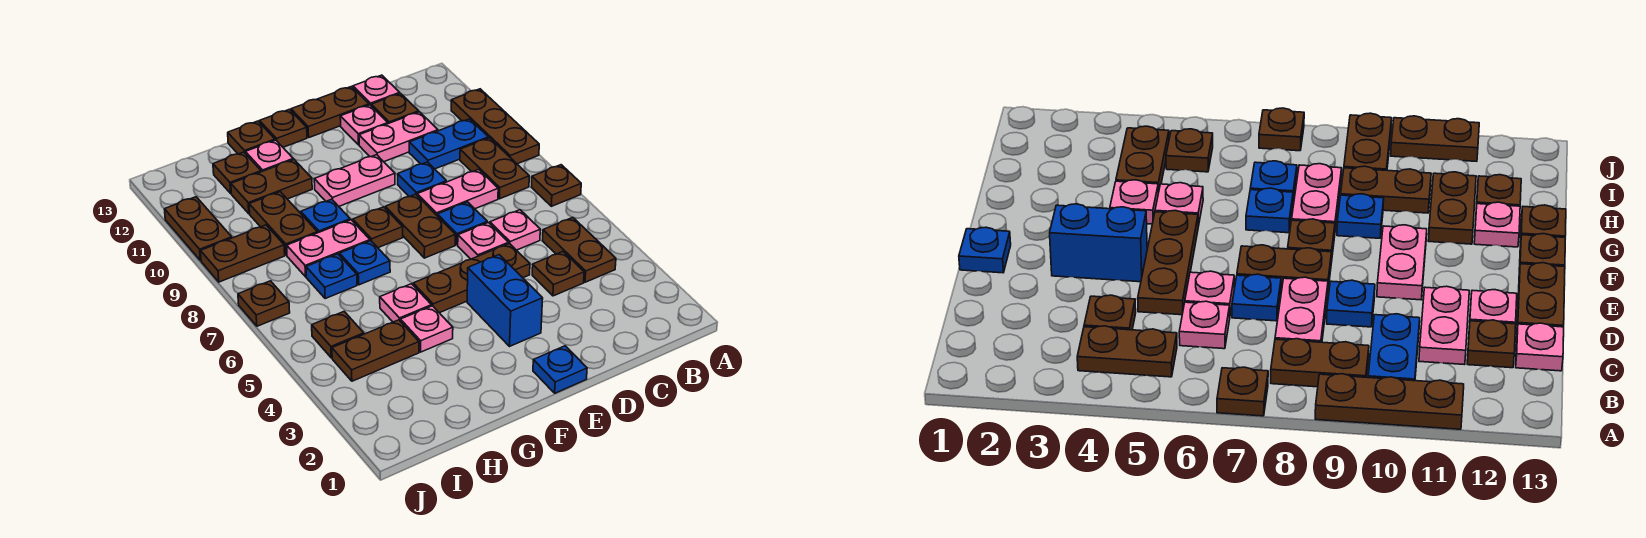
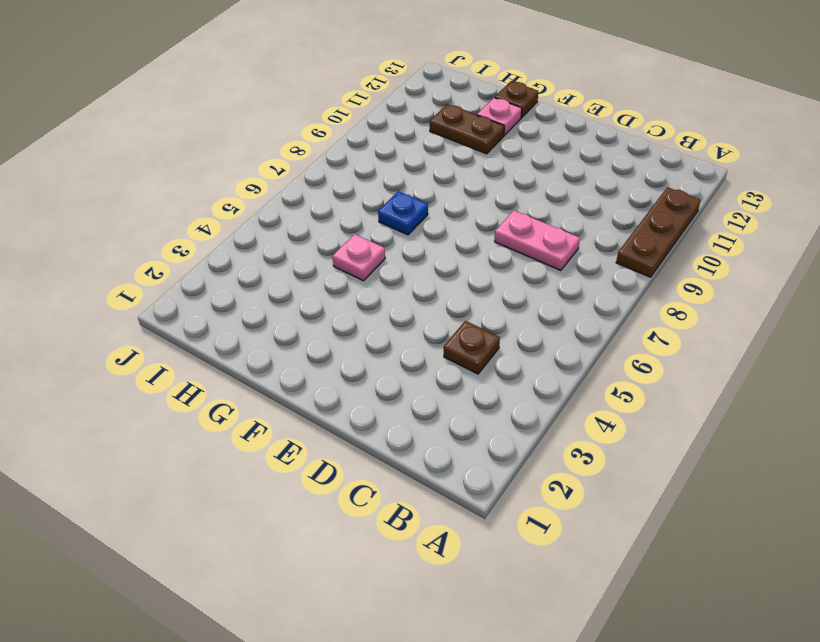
none -> brown plate A7 level 1
none -> brown plate B4:B5 level 1
none -> brown plate B8:B9 level 1
none -> blue plate B10:C10 level 1

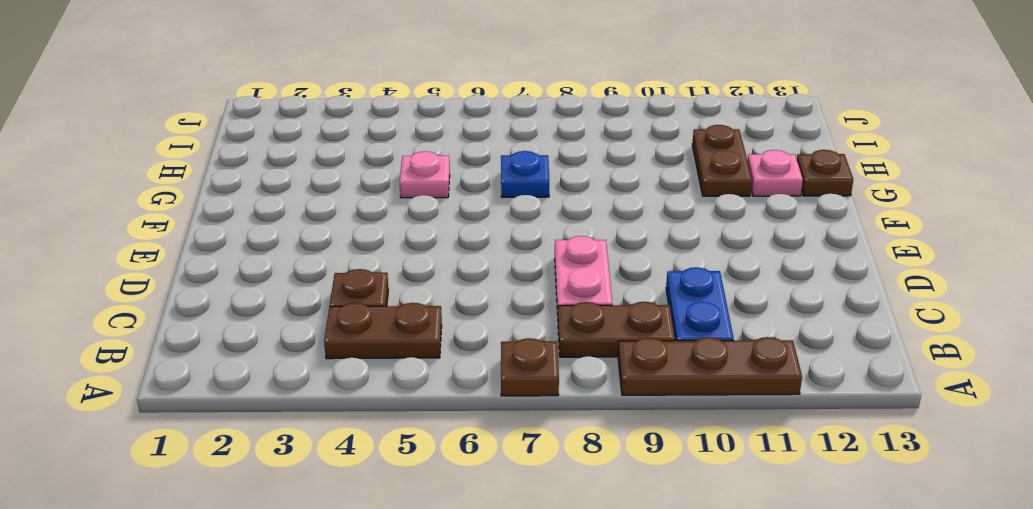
none -> pink plate C6 level 1
none -> pink plate C11:D11 level 1
none -> brown plate C12 level 1
none -> pink plate C13 level 1

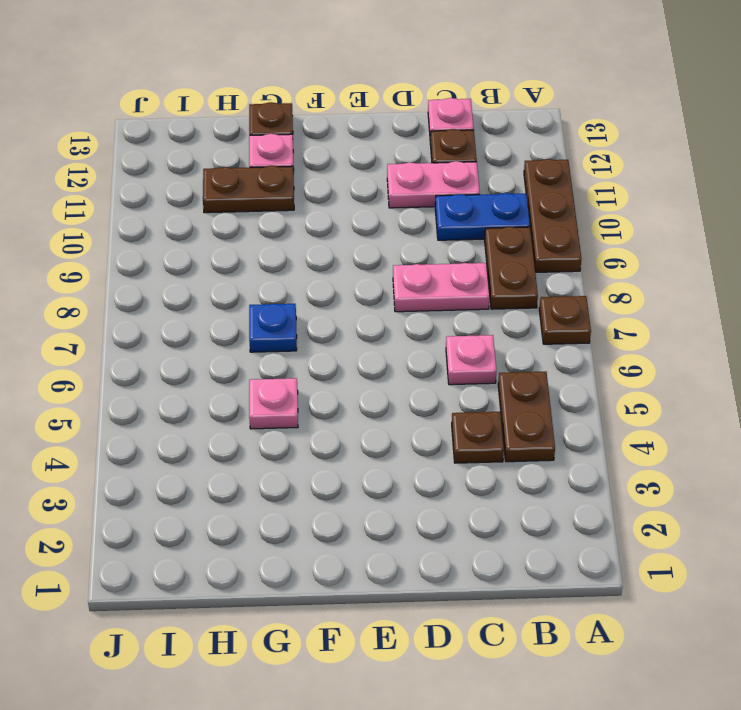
none -> brown plate D5:F5 level 1
none -> pink plate D6 level 1
none -> blue plate D7 level 1
none -> blue plate D9 level 1

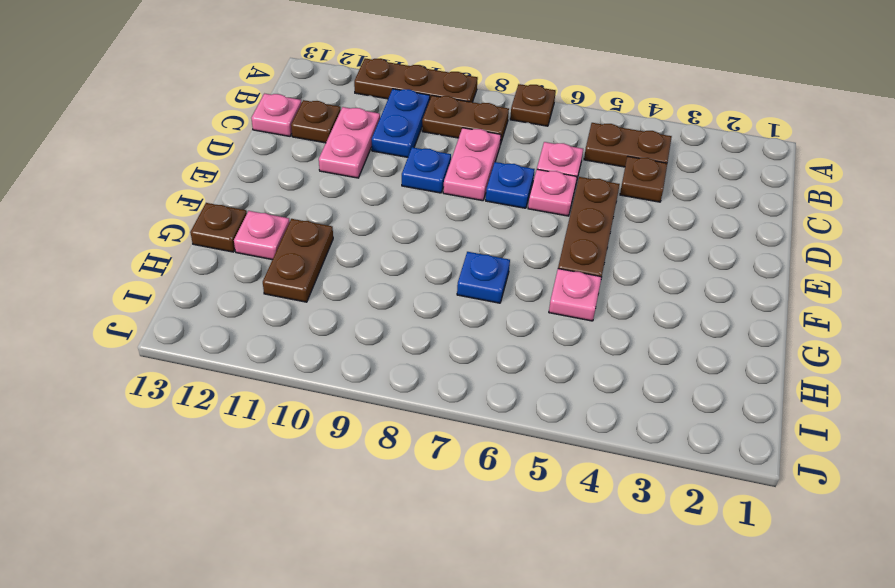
none -> pink plate D12 level 1
none -> brown plate D13:E13 level 1
none -> blue plate E1 level 1
none -> blue brick E3:E4 level 1

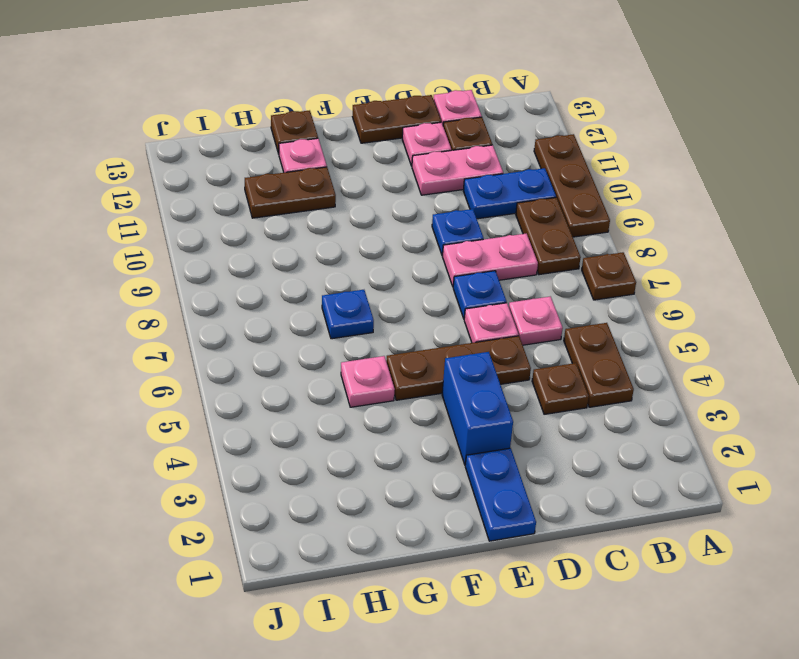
blue plate E1:E2 level 1 -> blue plate E1 level 1
none -> brown plate E7:E8 level 1
none -> pink plate E10:F10 level 1
none -> brown plate F8 level 1
none -> brown plate F13 level 1

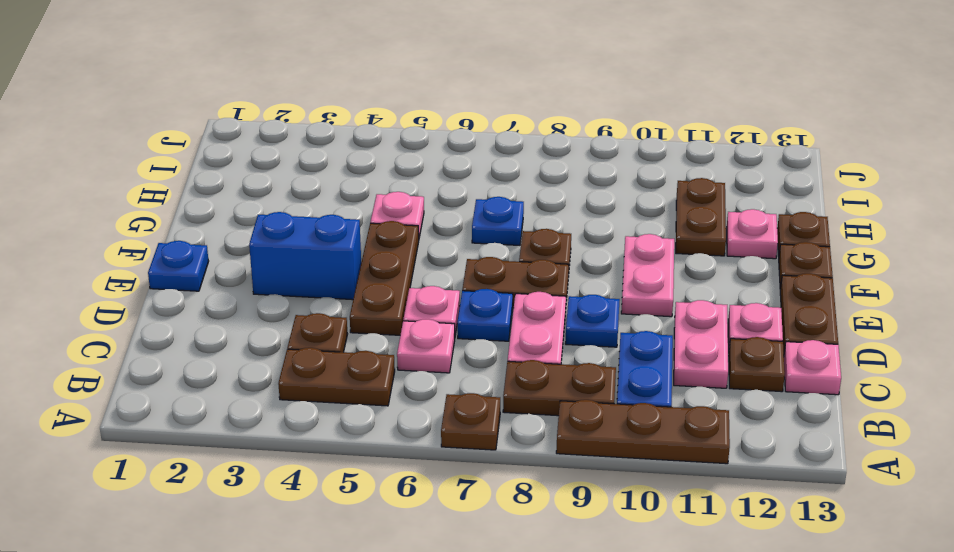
none -> pink plate G4 level 1
none -> pink plate G8:H8 level 1
none -> blue plate G9 level 1
none -> brown plate H4:I4 level 1

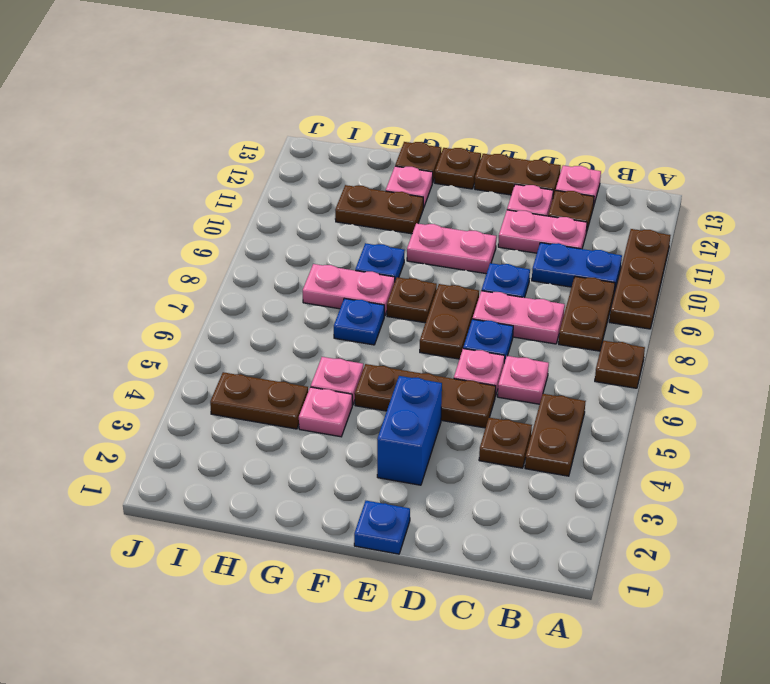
none -> blue plate H7 level 1
none -> brown plate H9:H10 level 1
none -> brown plate H12 level 1
none -> brown plate I5 level 1

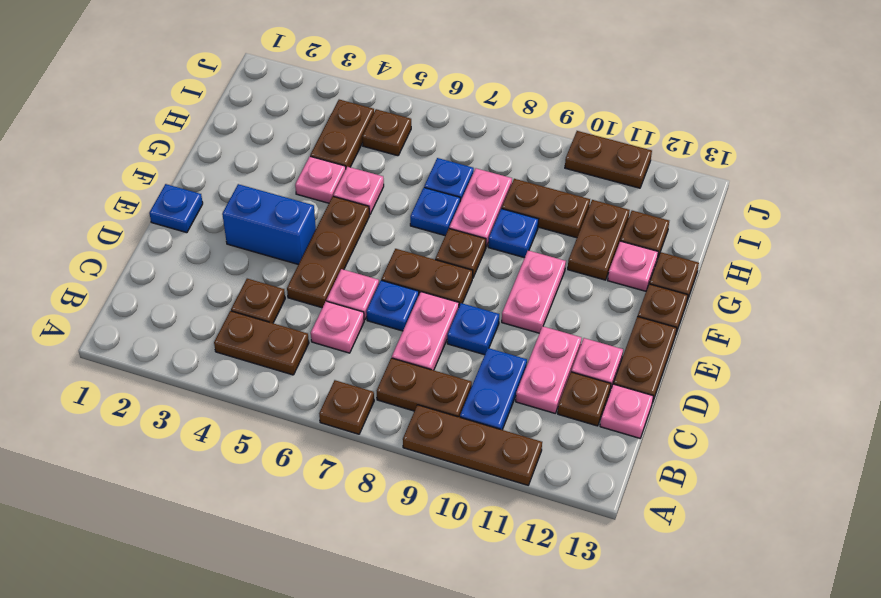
none -> brown plate I9:J9 level 1
none -> brown plate J7 level 1

